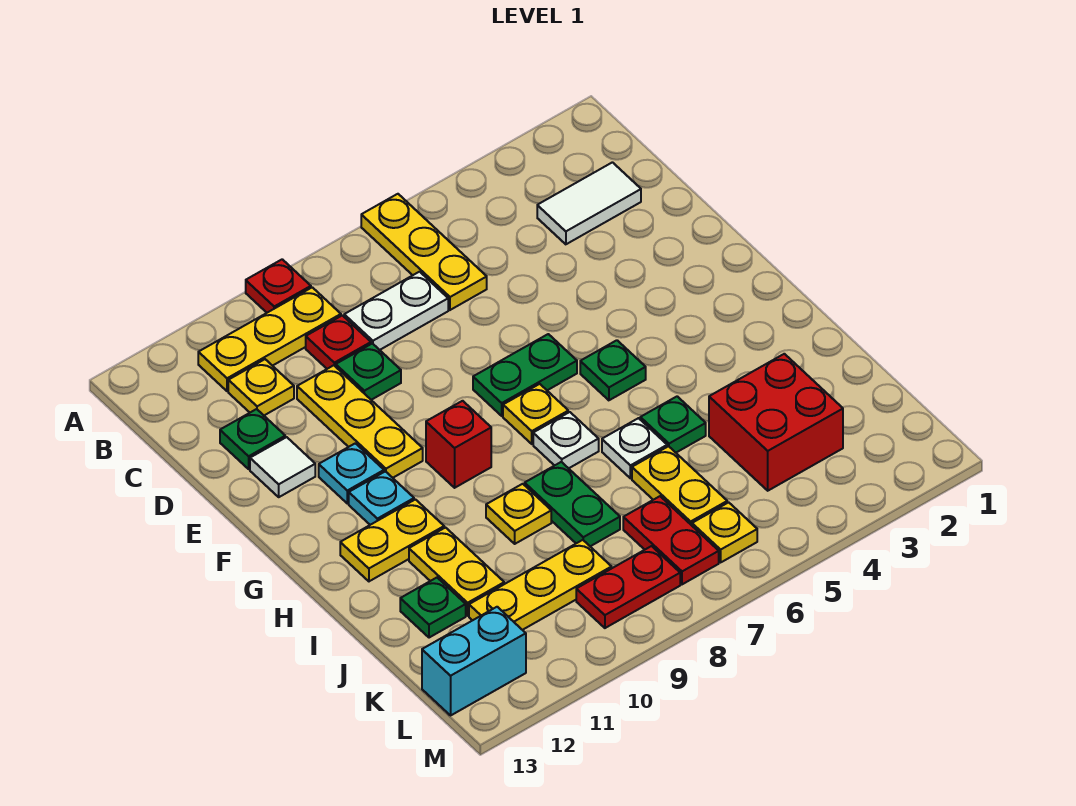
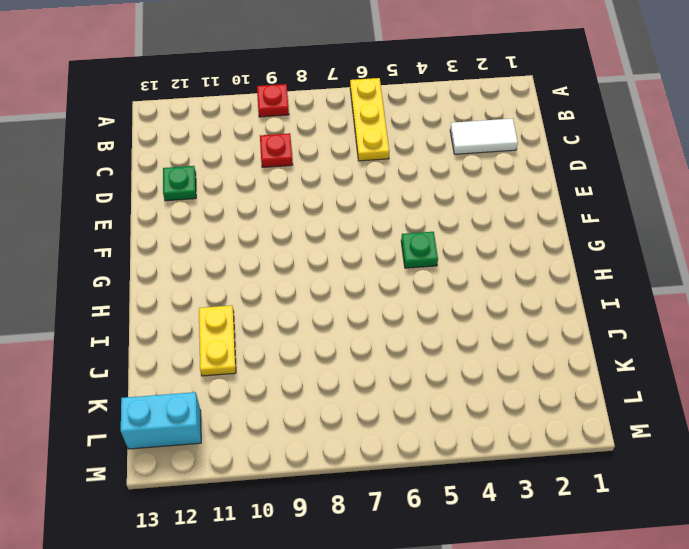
none -> yellow plate B9:B11 level 1
none -> white plate C7:C8 level 1
none -> yellow plate C11 level 1
none -> green plate D9 level 1

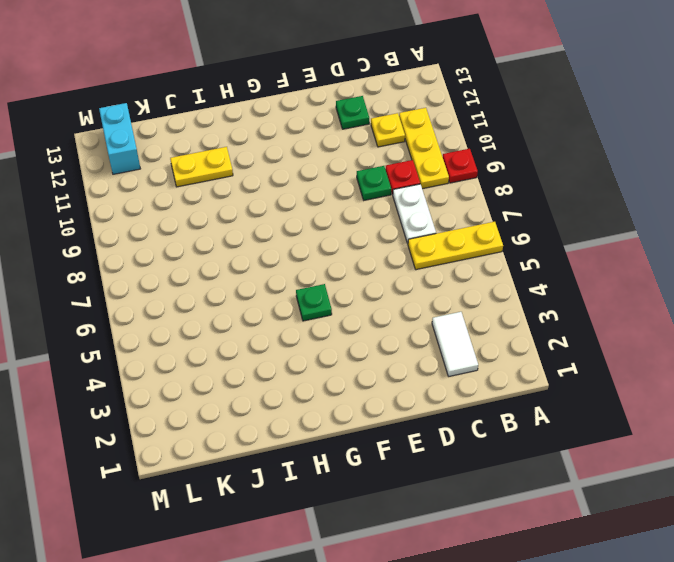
none -> yellow plate D10:F10 level 1
none -> white tile E12 level 1
none -> green plate F6:F7 level 1
none -> cyan plate F11 level 1

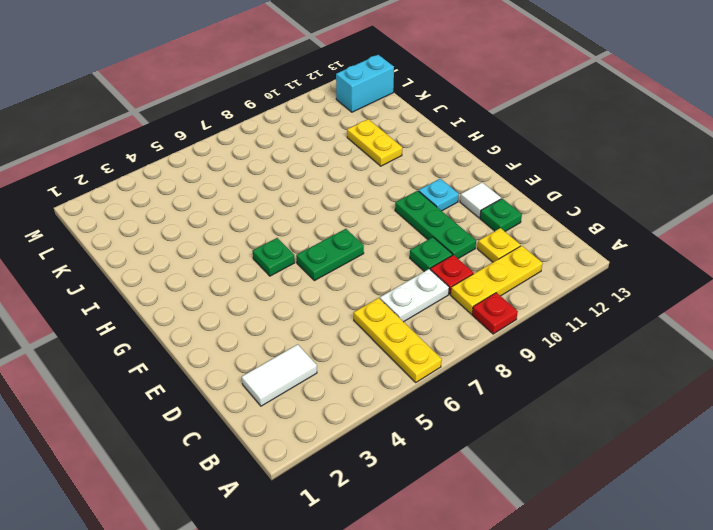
green plate D10:F10 level 1 -> yellow plate D10:F10 level 1
none -> yellow plate G7 level 1
none -> red brick G9 level 1
none -> cyan plate G11 level 1
none -> white plate H7 level 1

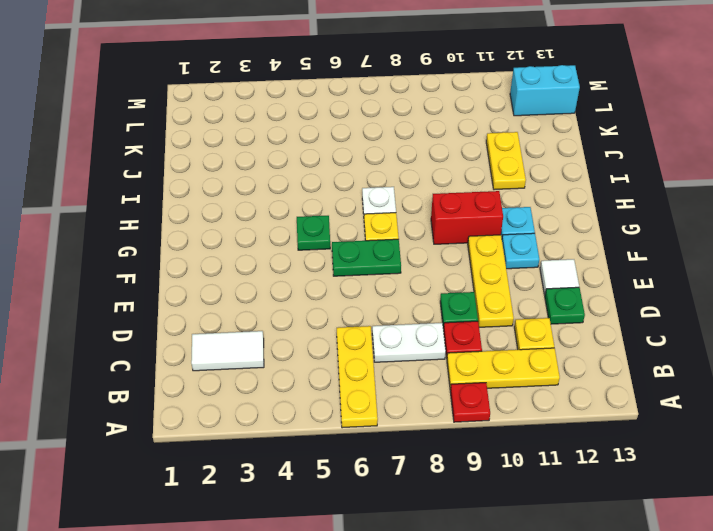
red brick G9:G10 level 1 -> red brick G9 level 1
none -> yellow plate H11:H12 level 1
none -> green plate I5 level 1
none -> white plate I6 level 1
none -> green plate I8:J8 level 1

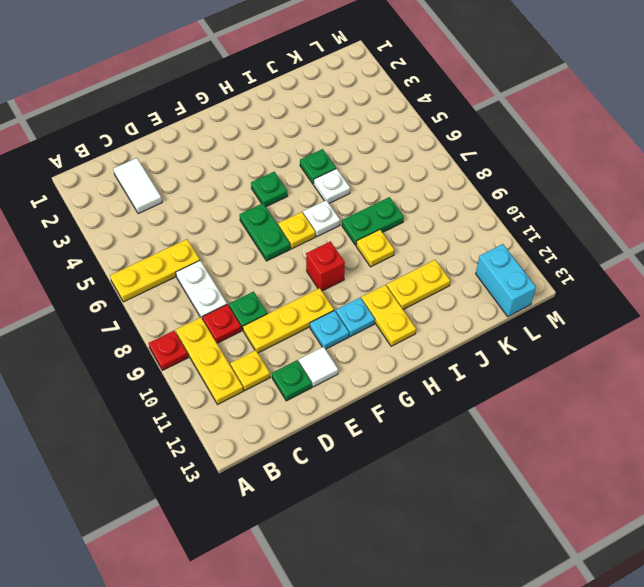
none -> red brick J3:K4 level 1
none -> yellow plate J6:K6 level 1
none -> green plate J12 level 1
none -> red plate K7:L7 level 1

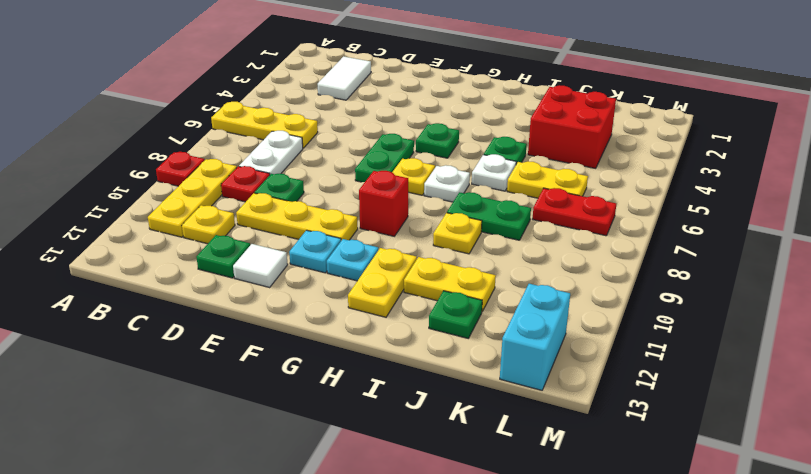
none -> yellow plate K9:K11 level 1
none -> yellow plate L6 level 1
none -> red plate L8:L9 level 1

